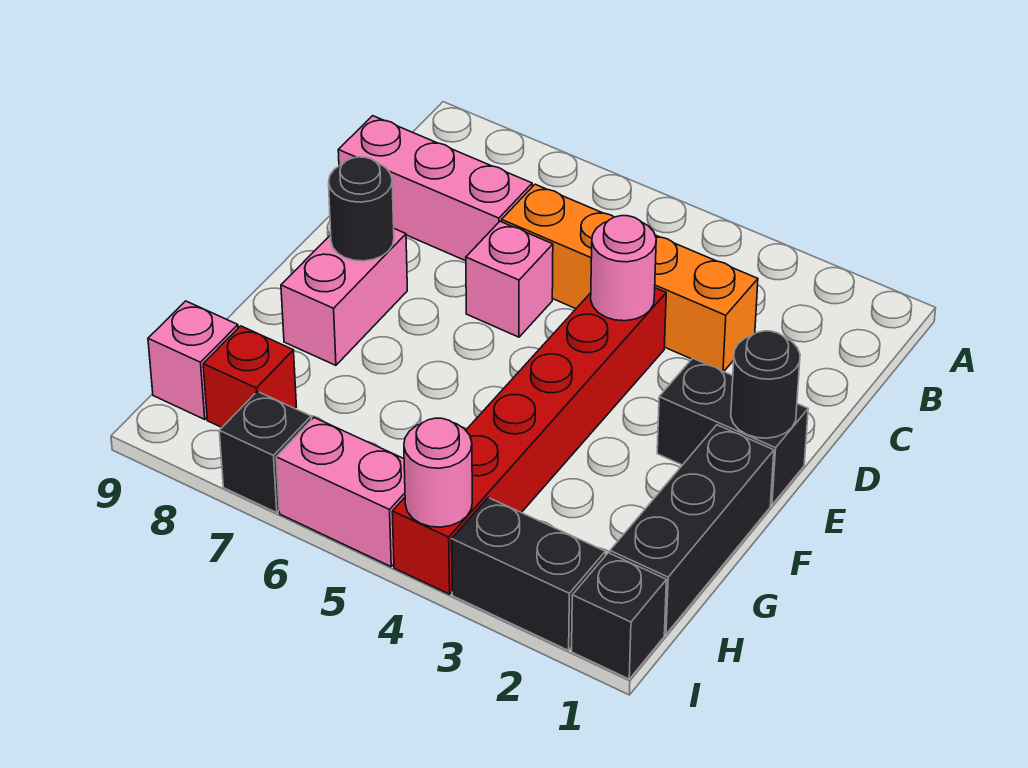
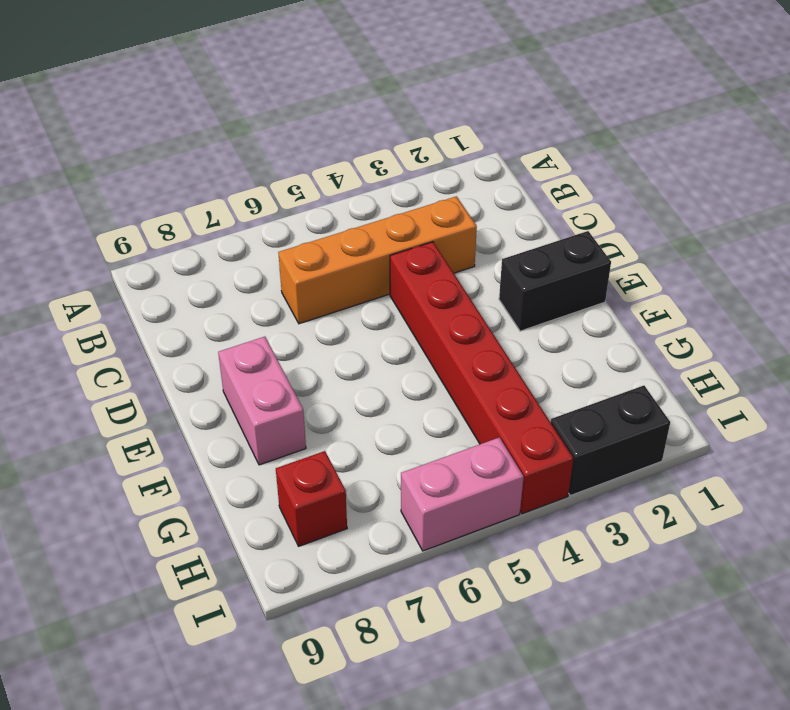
none -> pink brick C7:C9 level 1
none -> pink brick D6 level 1
none -> black brick F1:H1 level 1

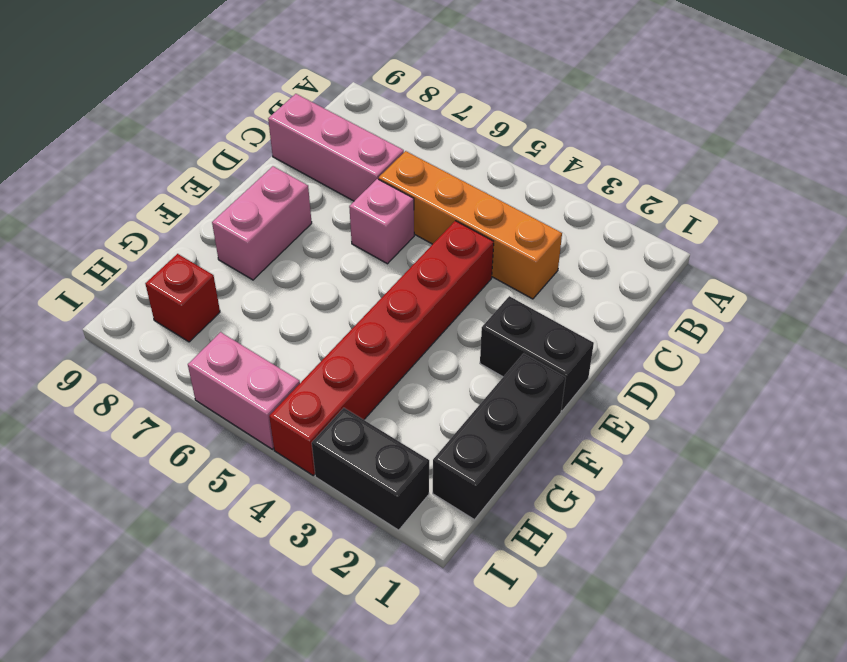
none -> pink brick H9 level 1
none -> black brick I1 level 1
none -> black brick I7 level 1

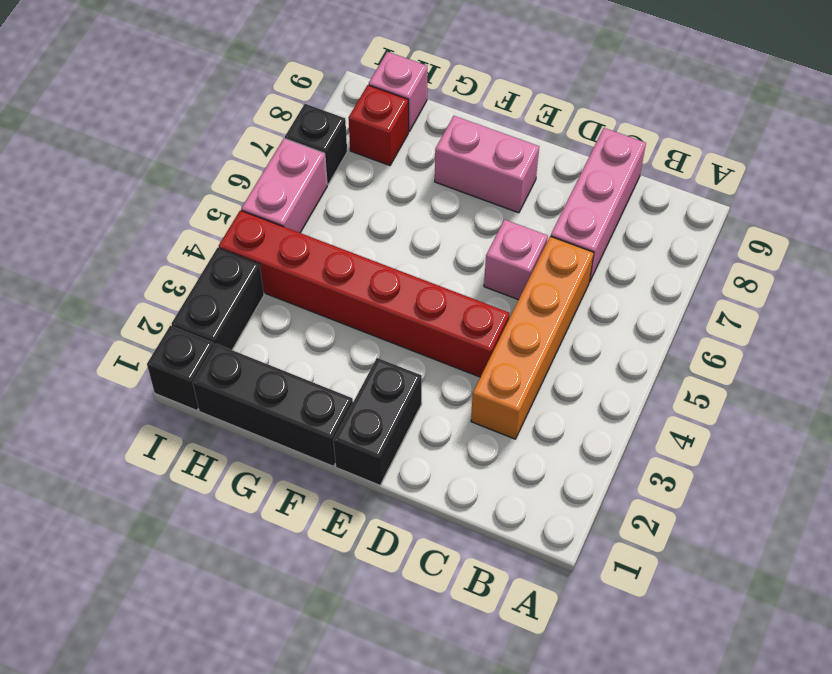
none -> pink round brick D4 level 2
none -> black round brick E1 level 2
none -> black round brick E8 level 2

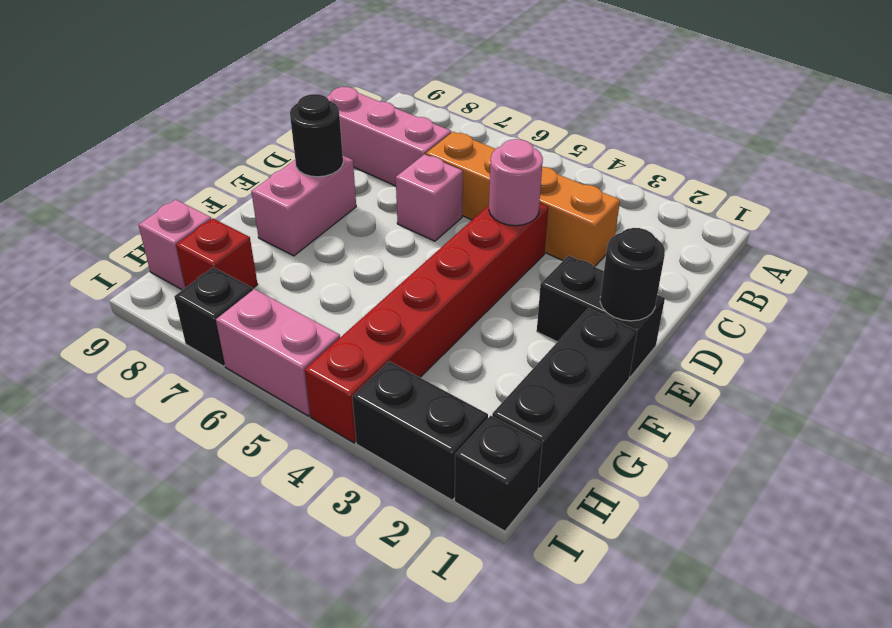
none -> pink round brick I4 level 2

